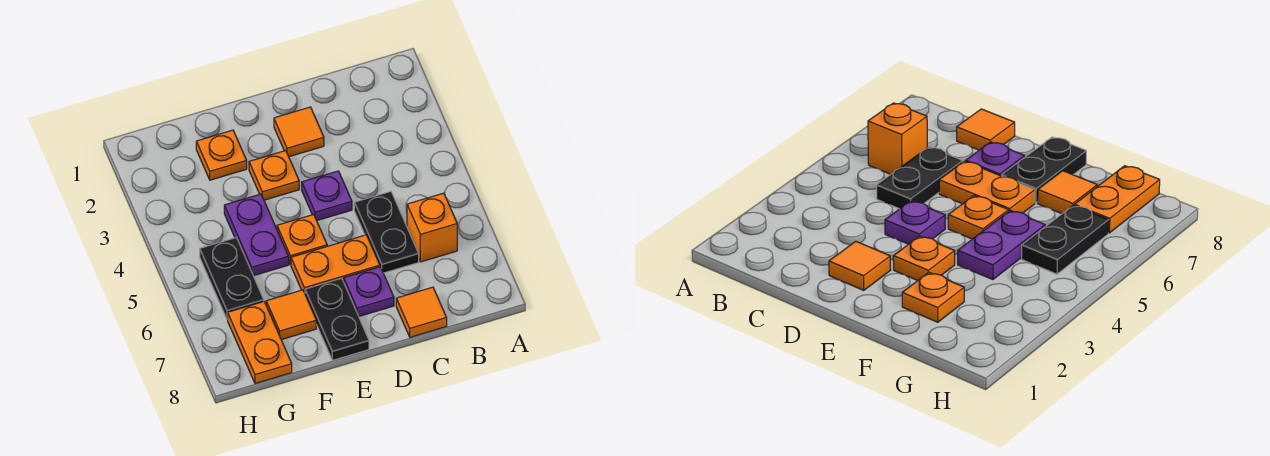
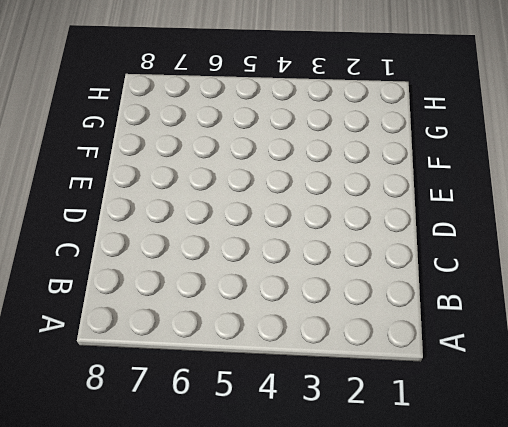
none -> orange brick B6 level 1
none -> black plate C5:C6 level 1
none -> orange tile C8 level 1

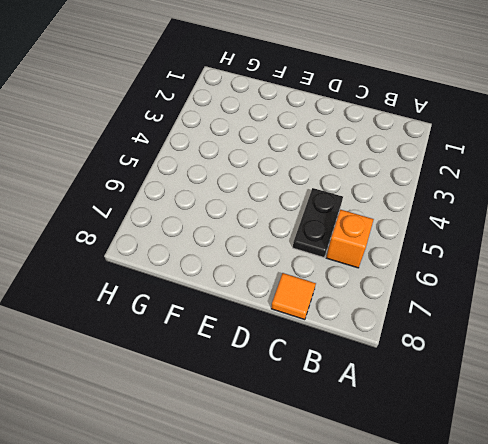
none -> orange tile D2 level 1
none -> purple plate D4 level 1
none -> orange plate D6:E6 level 1

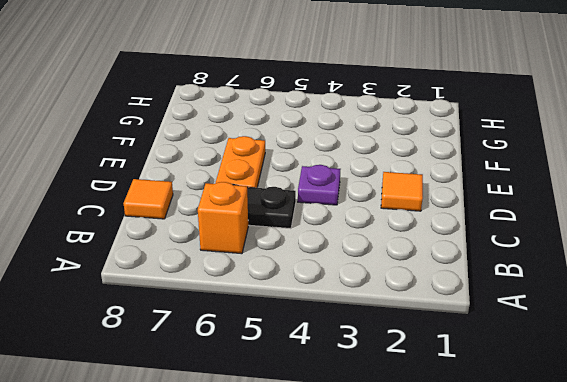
none -> purple plate D7 level 1
none -> orange plate E3 level 1
none -> orange plate E5 level 1

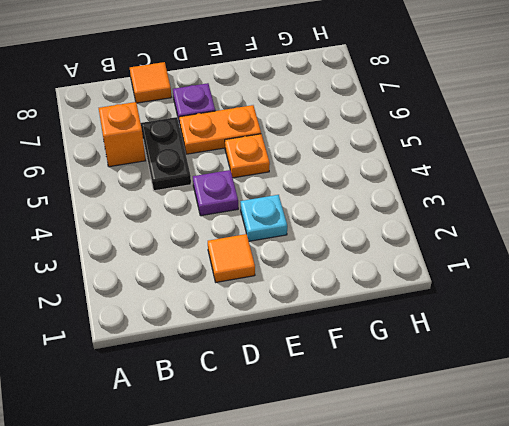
cyan plate E3 level 1 -> orange plate E3 level 1
none -> black plate E7:E8 level 1
none -> orange plate F2 level 1
none -> purple plate F4:F5 level 1

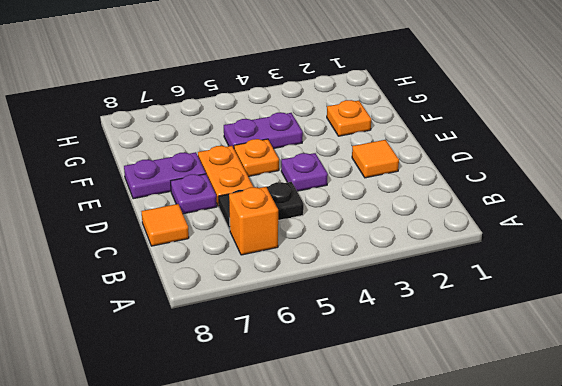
purple plate E7:E8 level 1 -> black plate E7:E8 level 1
none -> orange plate E3 level 1
none -> orange tile F7 level 1
none -> black plate G5:G6 level 1

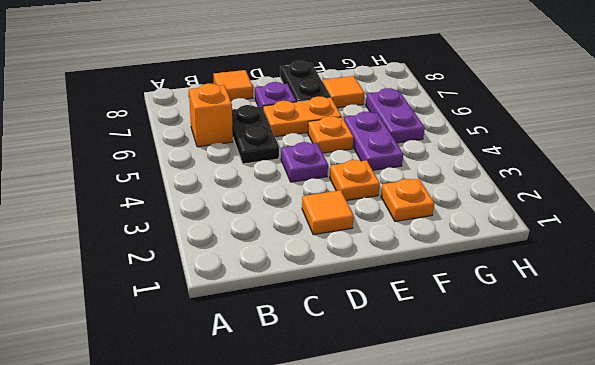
purple plate G5:G6 level 1 -> black plate G5:G6 level 1
none -> orange plate G7:G8 level 1

